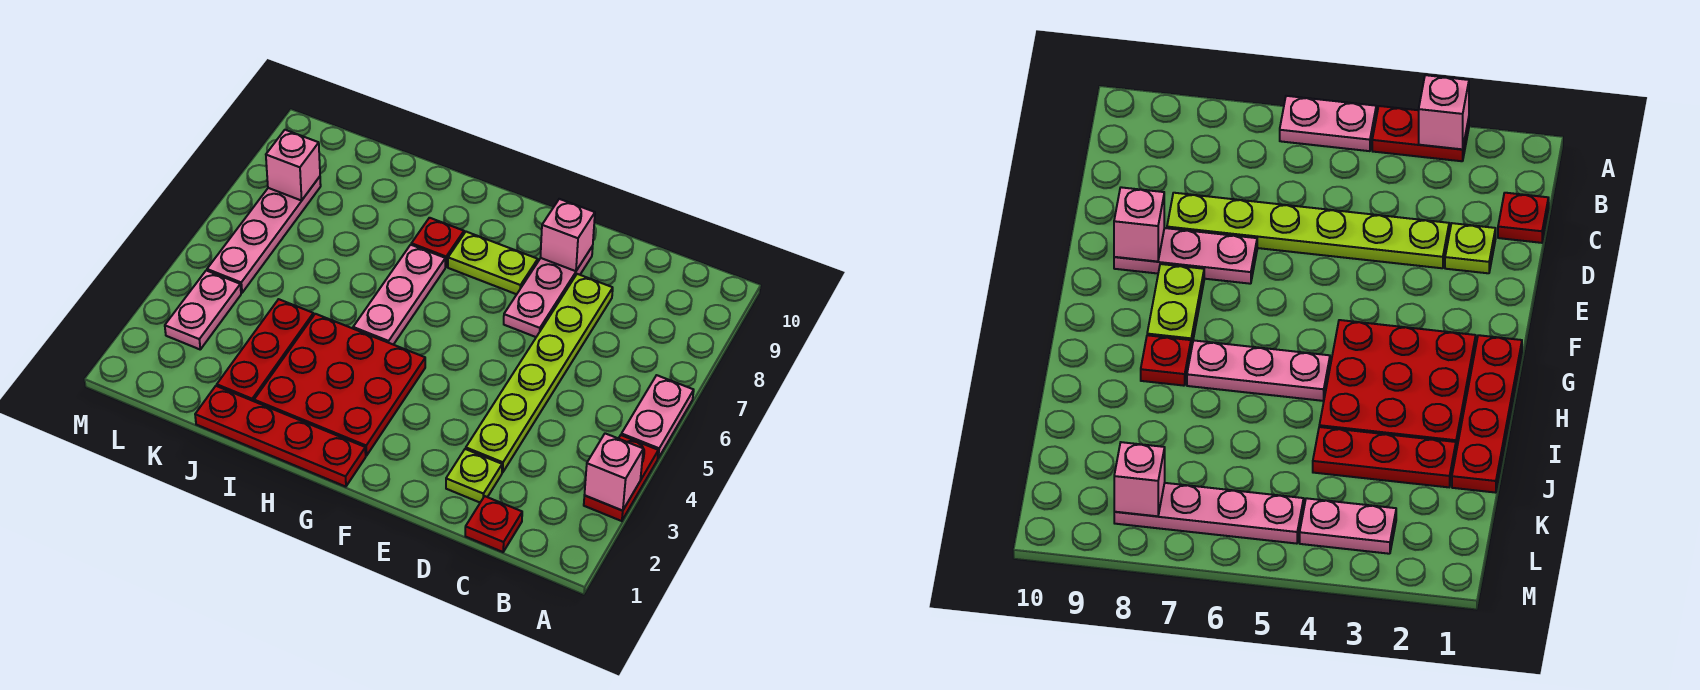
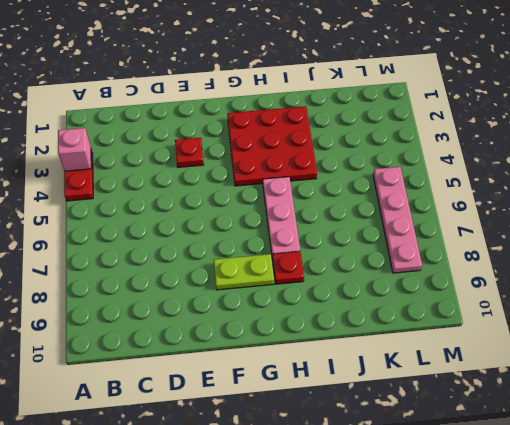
red plate E3 level 1 -> red plate C1 level 1
none -> pink plate A5:A6 level 1
none -> lime plate D2 level 1
none -> lime plate D3:D8 level 1

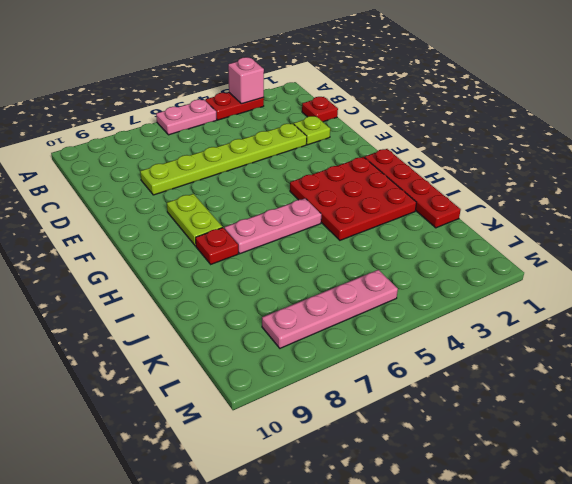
none -> pink plate E7:E9 level 1
none -> red plate J2:J4 level 1
none -> pink plate L3:L4 level 1

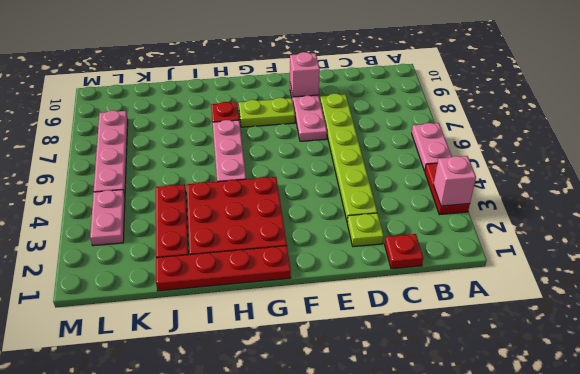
none -> pink brick L8 level 2

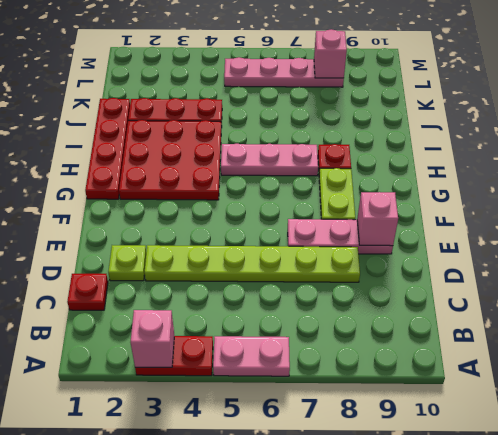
none -> pink plate L3:L4 level 1

